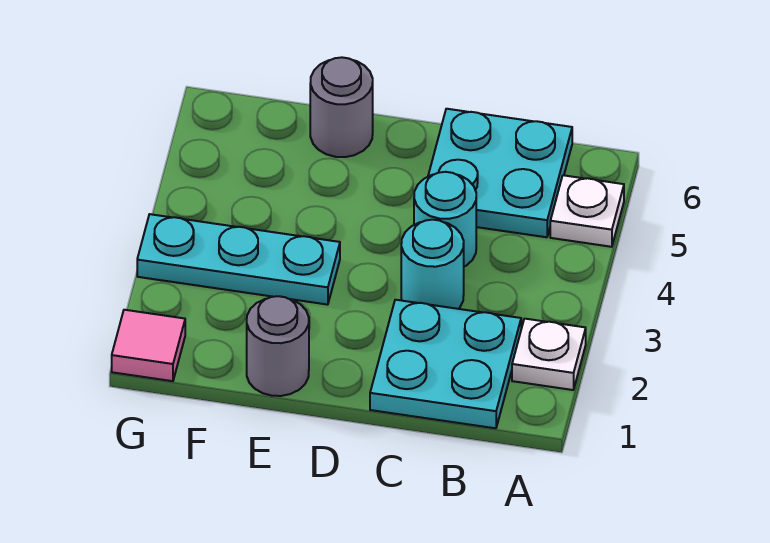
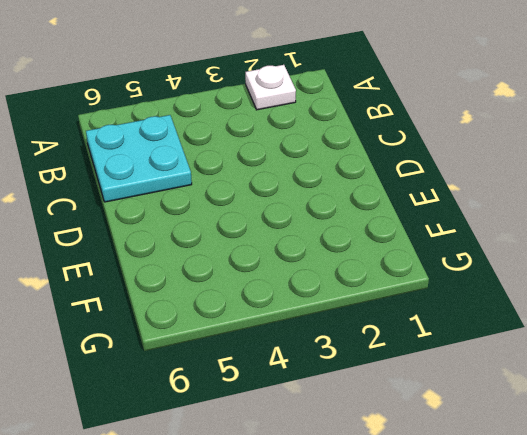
none -> white plate A5 level 1
none -> cyan plate B1:C2 level 1

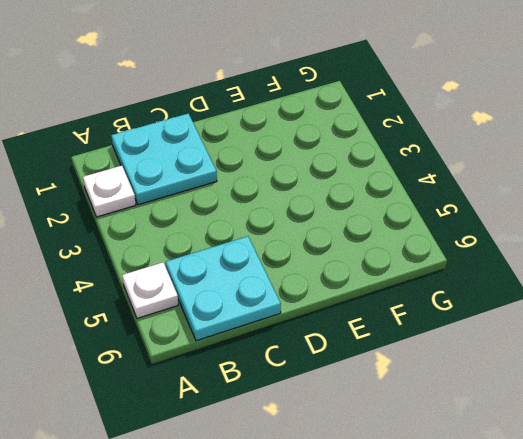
none -> cyan round brick C3 level 1
none -> cyan round brick C4 level 1

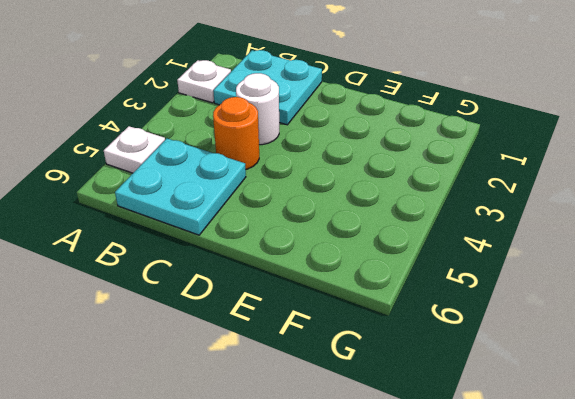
white round brick C3 level 1 -> cyan round brick C3 level 1
orange round brick C4 level 1 -> cyan round brick C4 level 1
none -> grey round brick E1 level 1
none -> cyan plate E3:G3 level 1

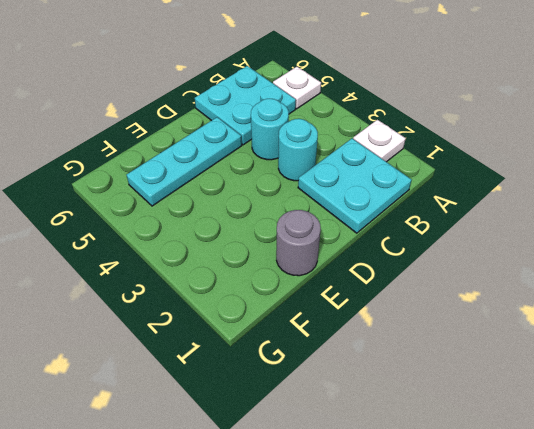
cyan plate D5:F5 level 1 -> cyan plate E3:G3 level 1
none -> grey round brick E6 level 1
none -> pink tile G1 level 1

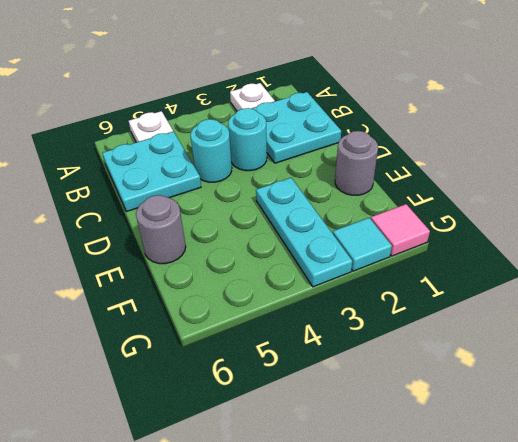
cyan tile G2 level 1 -> none

